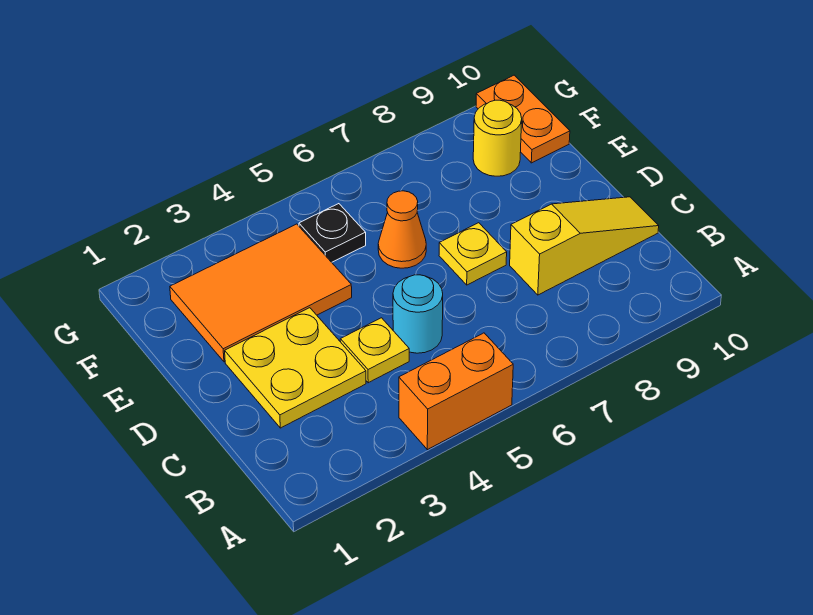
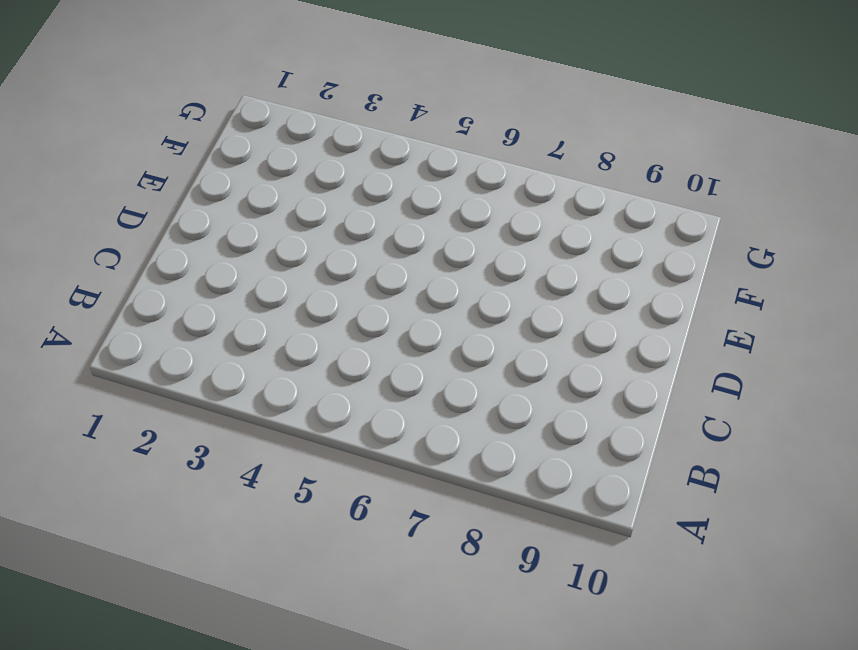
none -> orange brick A4:A5 level 1
none -> yellow plate C2:D3 level 1

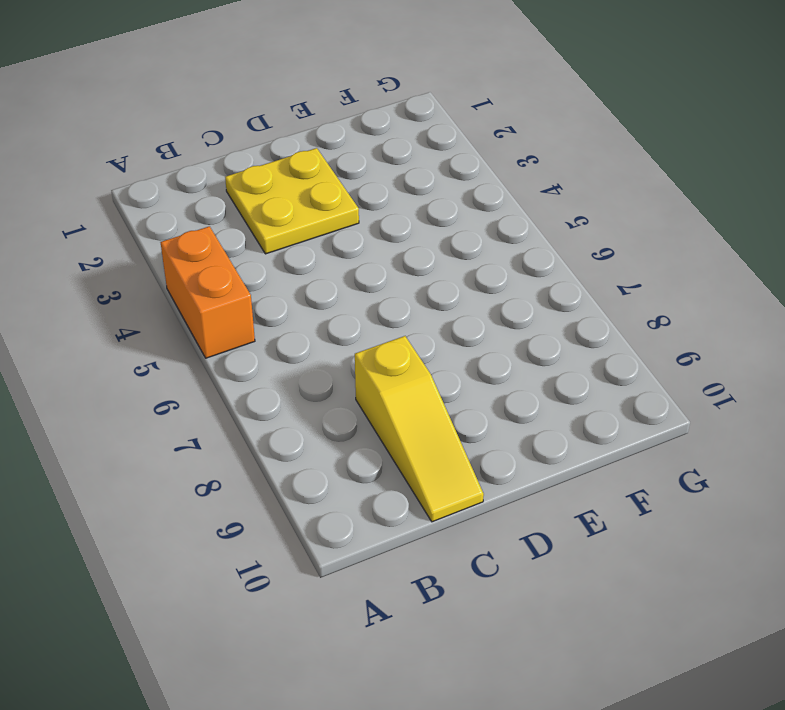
none -> yellow plate C4 level 1
none -> cyan round brick C5 level 1

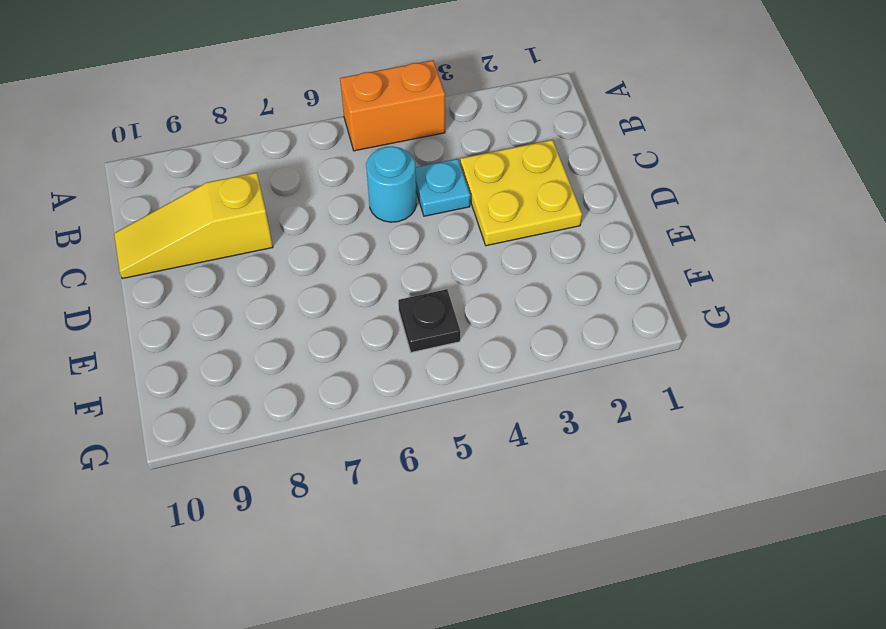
cyan plate C4 level 1 -> yellow plate C4 level 1
none -> yellow plate D7 level 1
none -> orange tile E2:F4 level 1

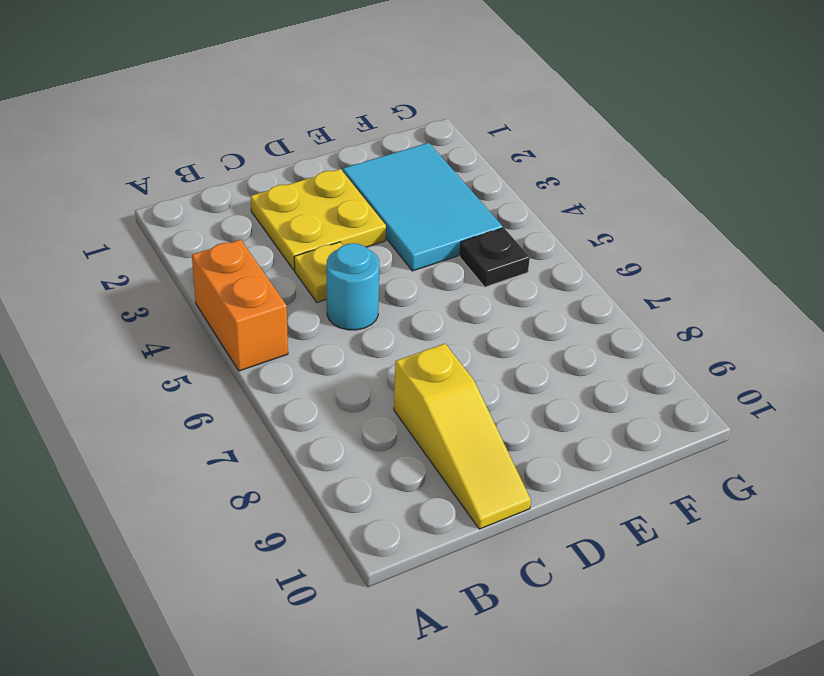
cyan tile E2:F4 level 1 -> orange tile E2:F4 level 1
none -> yellow plate D7 level 1
none -> orange cone E6 level 1

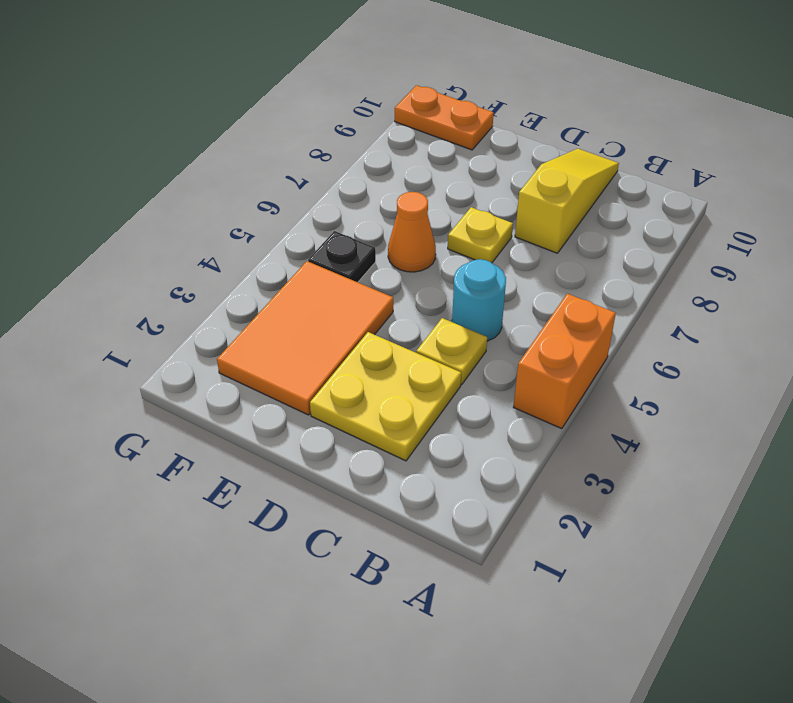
none -> yellow round brick F9 level 1

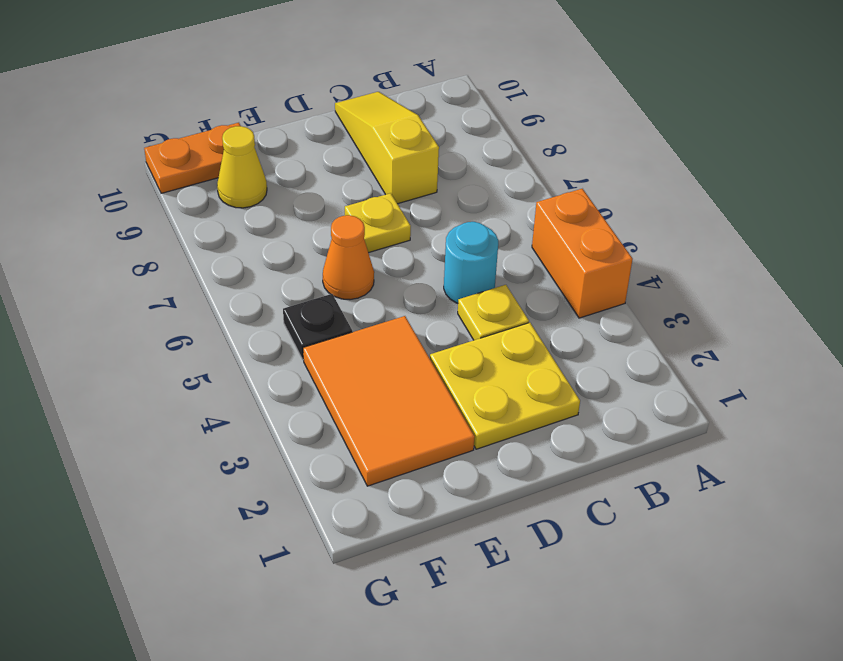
yellow cone F9 level 1 -> yellow round brick F9 level 1

